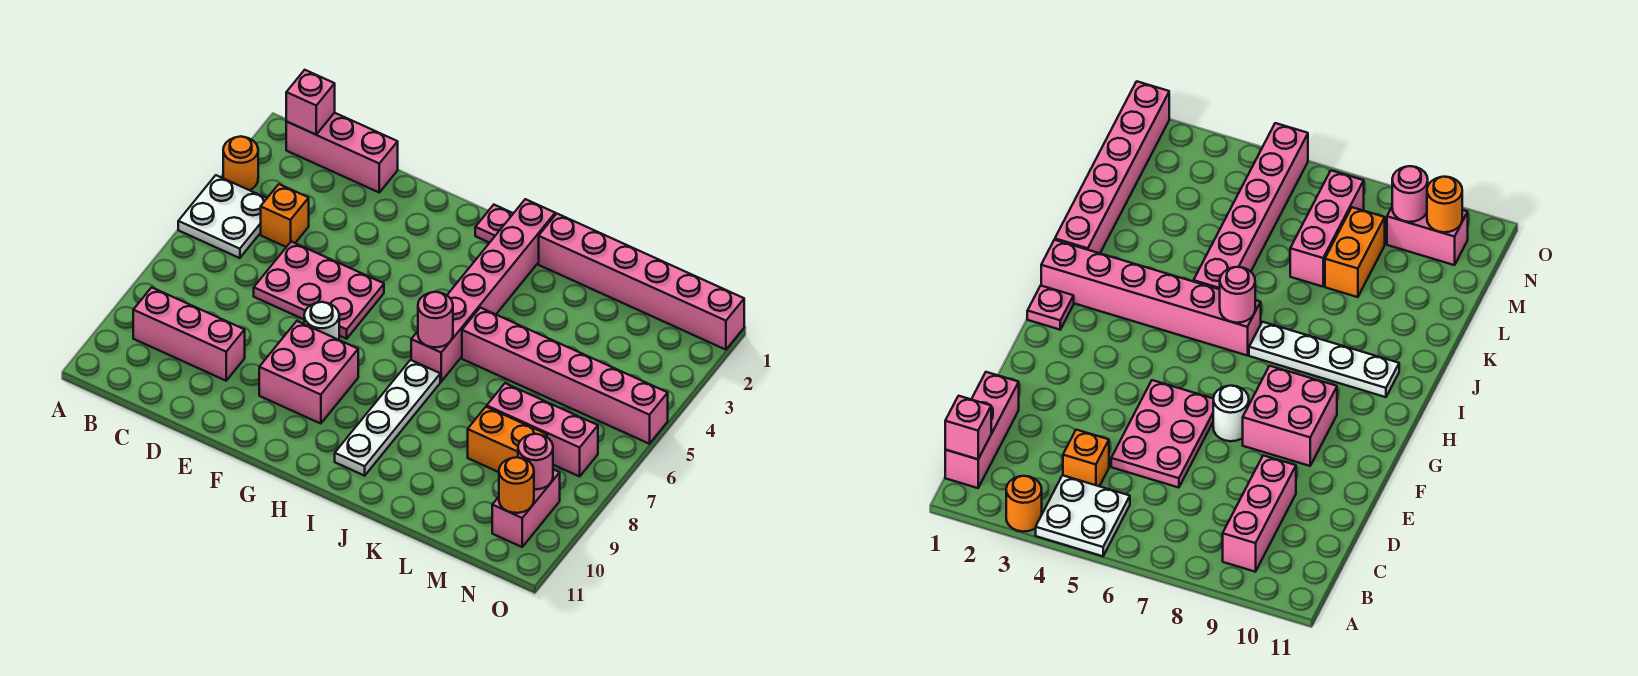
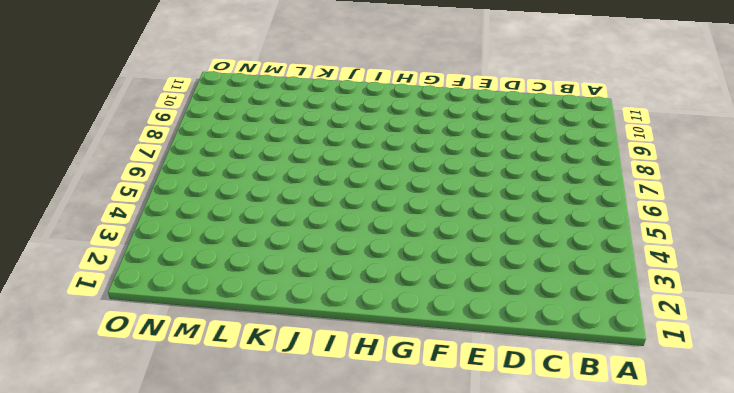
none -> orange round brick A3 level 1
none -> white plate A4:B5 level 1
none -> pink brick B1:D1 level 1

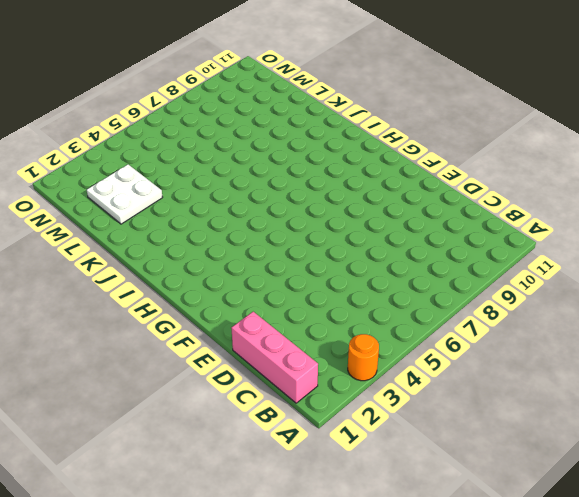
white plate L2:M3 level 1 -> white plate A4:B5 level 1
none -> pink brick B9:D9 level 1
none -> orange brick C4 level 1
none -> pink plate D5:F6 level 1

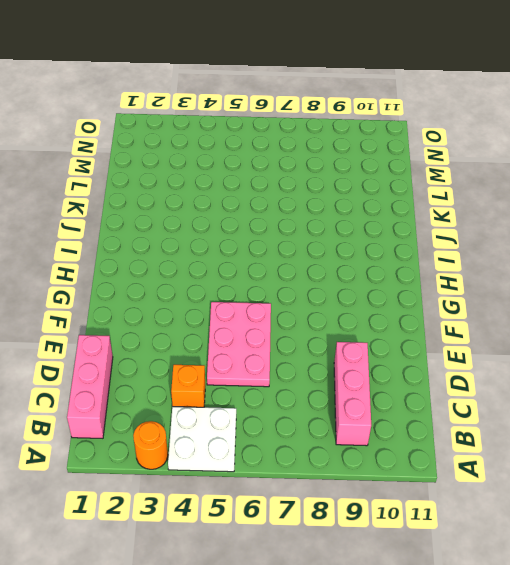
none -> white round brick F7 level 1
none -> pink brick F8:G9 level 1
none -> pink plate H1 level 1

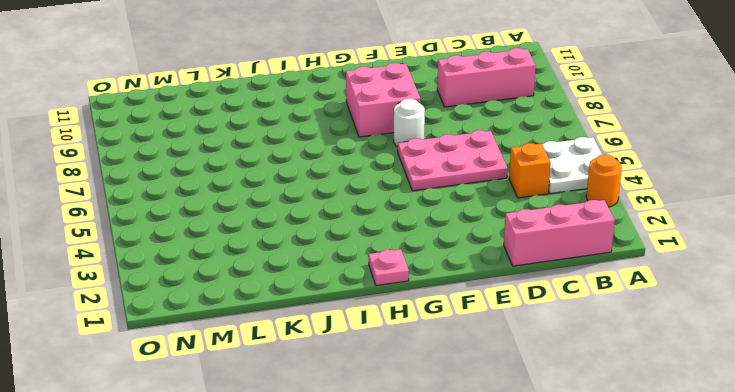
none -> pink brick I1:I6 level 1
none -> white plate I7:I10 level 1
none -> pink brick J1:O1 level 1

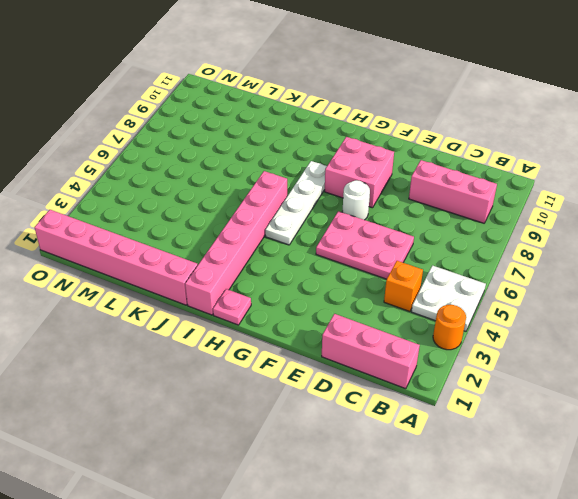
white plate H5:H8 level 1 -> white plate I7:I10 level 1
none -> pink brick J5:O5 level 1
none -> pink brick L7:N7 level 1
none -> orange brick L8:M8 level 1

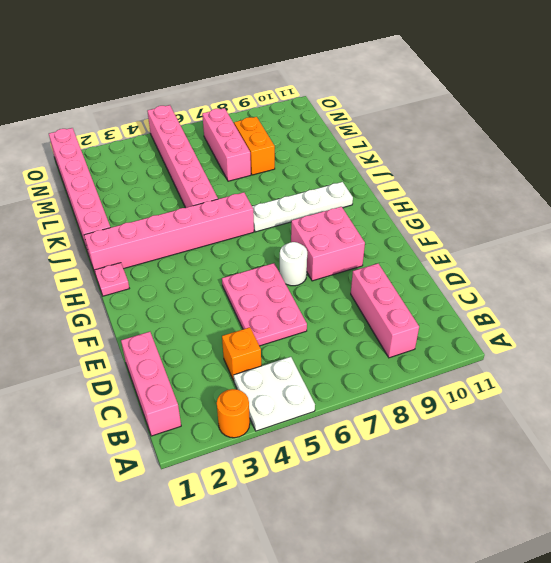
none -> pink brick N9:N10 level 1
none -> pink brick B1 level 2
none -> pink round brick I6 level 2

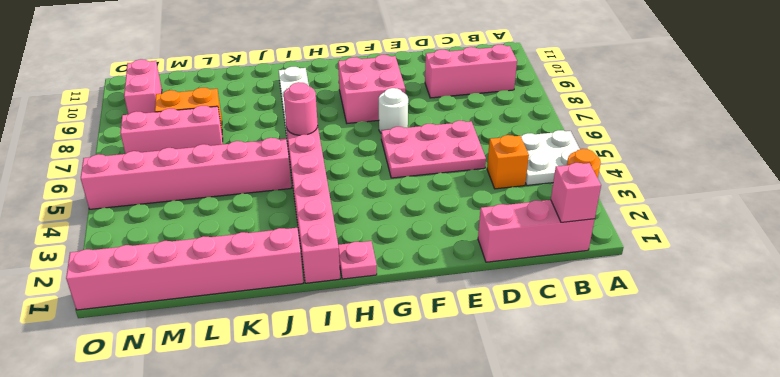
none -> pink round brick N9 level 2
none -> orange round brick N10 level 2

